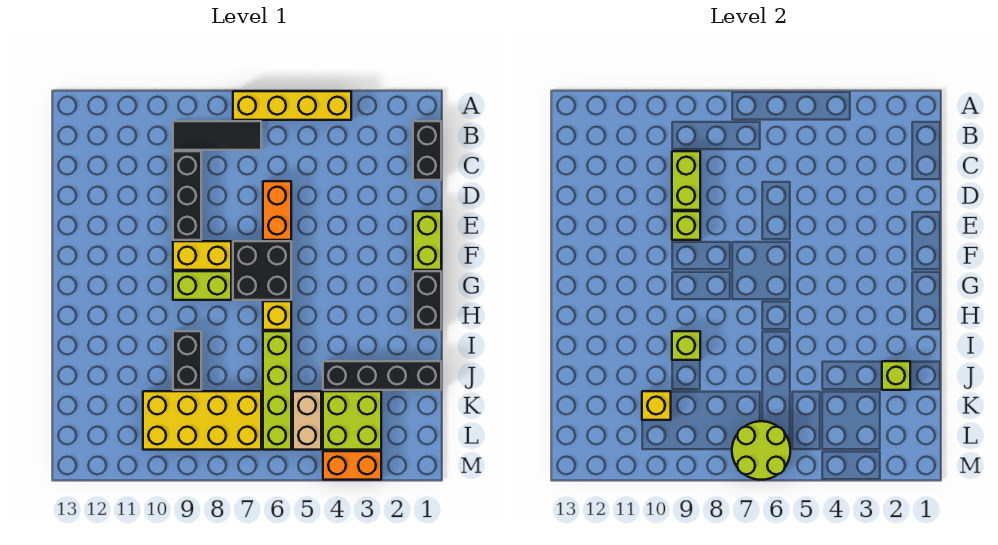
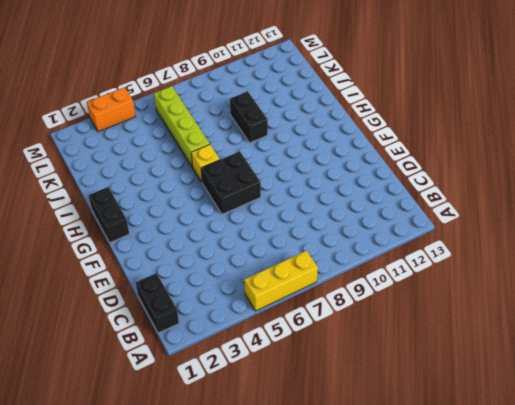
yellow brick A5:A7 level 1 -> yellow brick A4:A7 level 1
none -> black tile B7:B9 level 1
none -> black brick C9:E9 level 1
none -> orange brick D6:E6 level 1

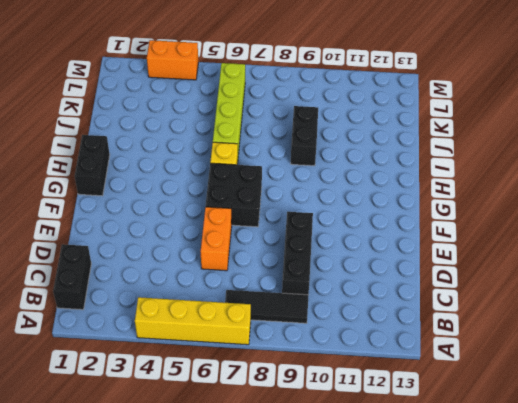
none -> lime brick E1:F1 level 1
none -> yellow brick F8:F9 level 1
none -> lime brick G8:G9 level 1

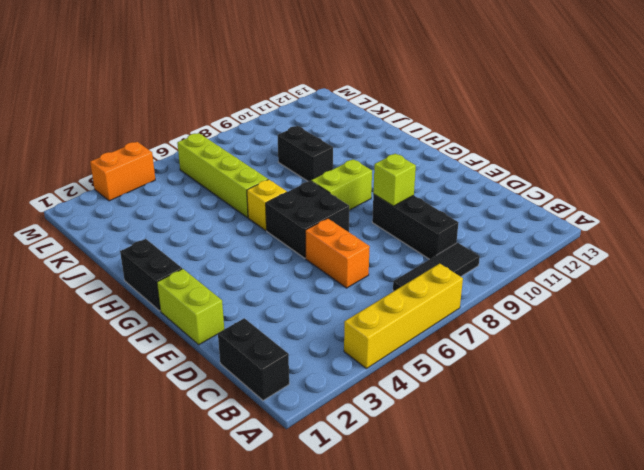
none -> yellow brick F8:F9 level 1
none -> black brick J1:J4 level 1
none -> lime brick K3:L4 level 1

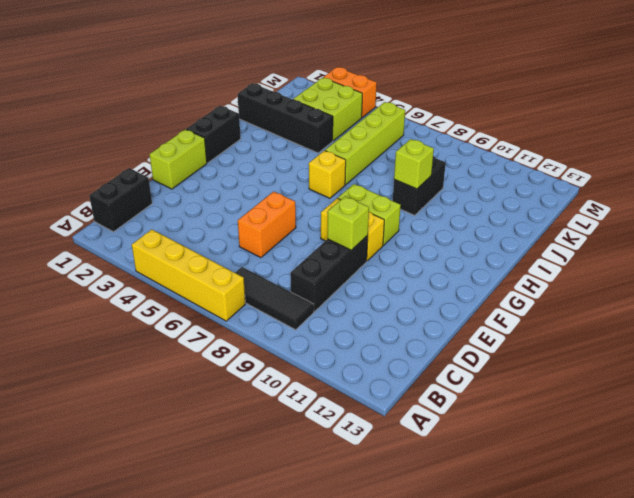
none -> black brick F6:G7 level 1
none -> tan brick K5:L5 level 1
none -> yellow brick K7:L10 level 1

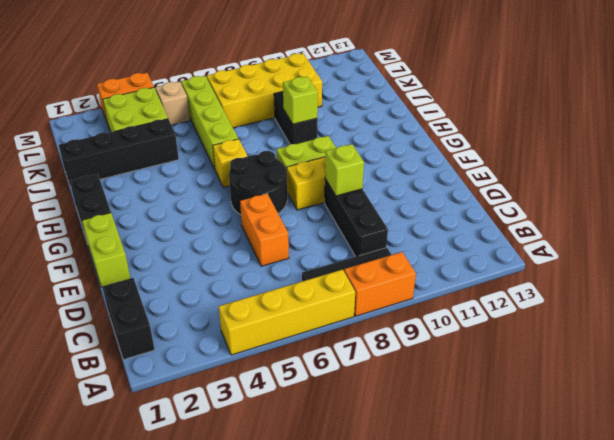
orange brick A8:A9 level 1 -> none
black round brick F6:G7 level 1 -> black brick F6:G7 level 1
tan brick L5 level 1 -> tan brick K5:L5 level 1
none -> lime brick C9:D9 level 2
none -> lime brick J2 level 2
none -> yellow brick K10 level 2

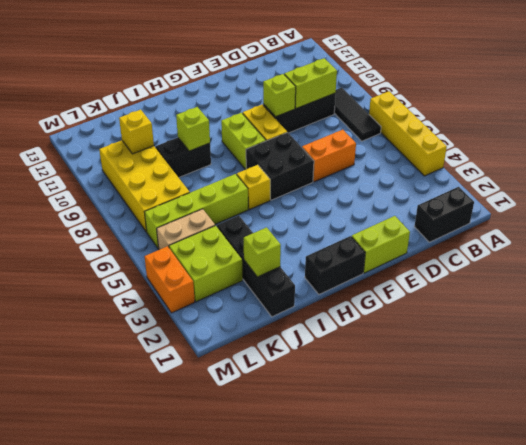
none -> lime round brick L6:M7 level 2

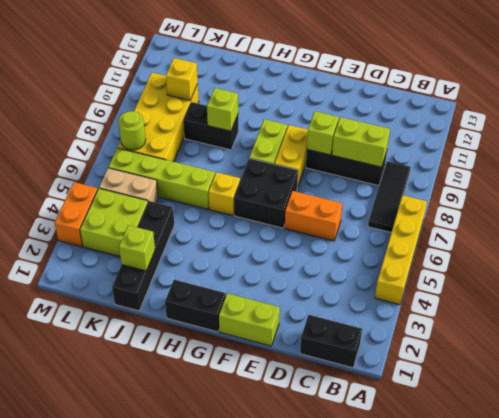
lime round brick L7 level 2 -> lime round brick L6:M7 level 2

